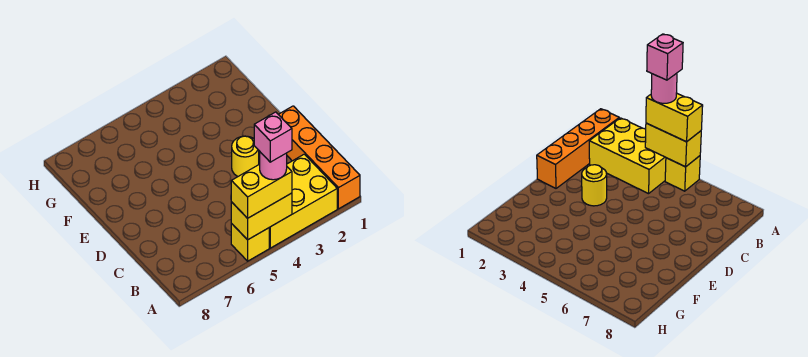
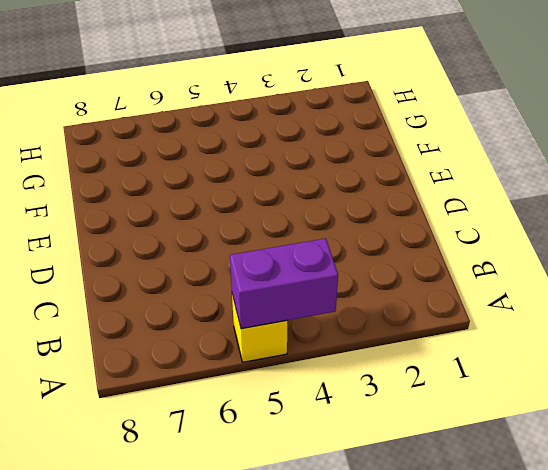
purple brick A4:A5 level 2 -> yellow brick A4:A5 level 2
none -> orange brick A1:D1 level 1
none -> yellow brick A2:B4 level 1

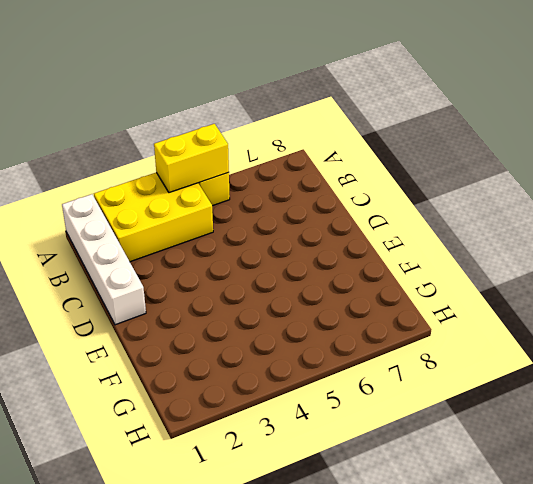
white brick A1:D1 level 1 -> orange brick A1:D1 level 1
none -> yellow round brick D3 level 1
none -> yellow brick A4:A5 level 3

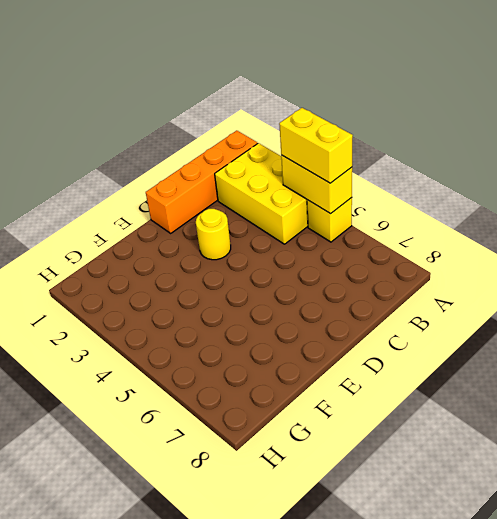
none -> pink round brick A4 level 4
none -> pink brick A4 level 5

